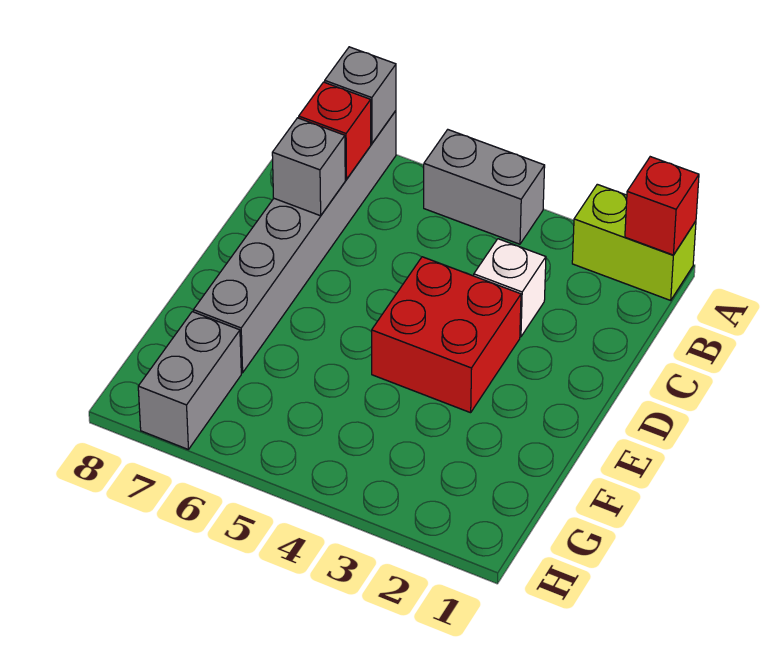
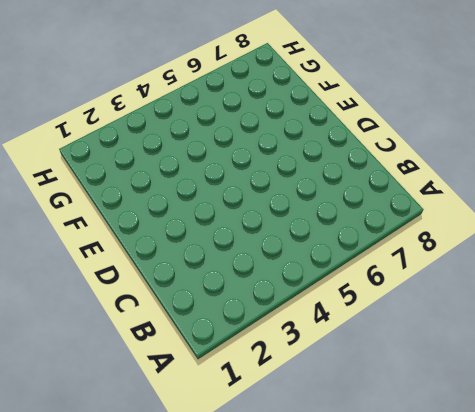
none -> lime brick A1:A2 level 1
none -> grey brick A4:A5 level 1

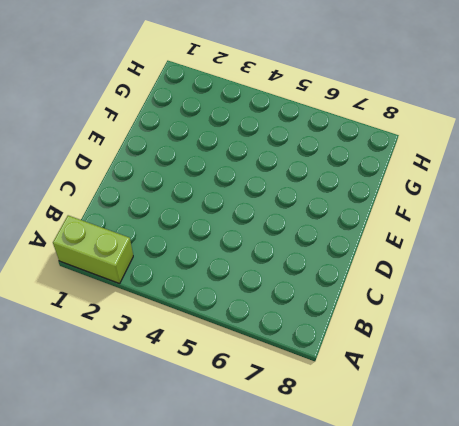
none -> grey brick A4:A5 level 1
none -> grey brick A7:F7 level 1

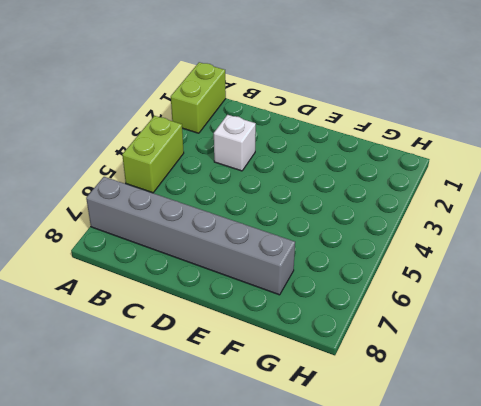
lime brick A4:A5 level 1 -> grey brick A4:A5 level 1
none -> red brick D3:E4 level 1
none -> grey brick G7:H7 level 1

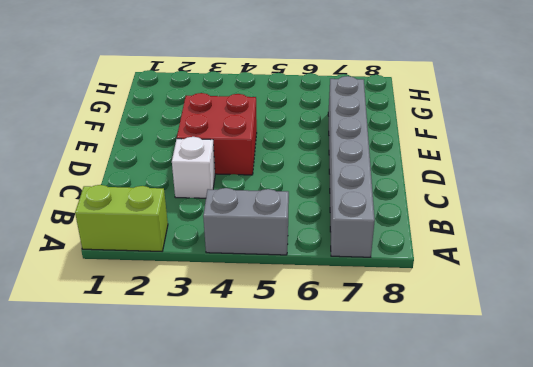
none -> grey brick G7:H7 level 1
none -> red brick A1 level 2

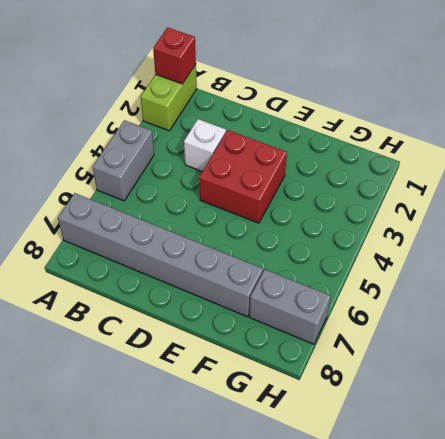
none -> grey brick A7 level 2
none -> red brick B7 level 2

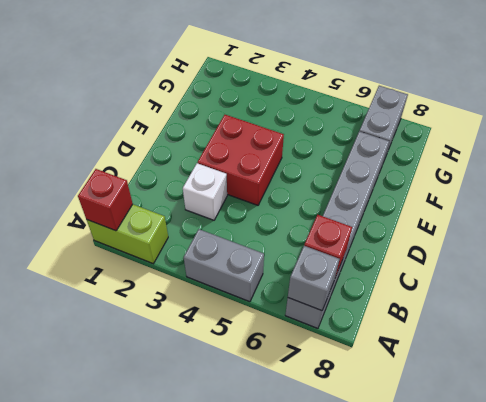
none -> grey brick C7 level 2

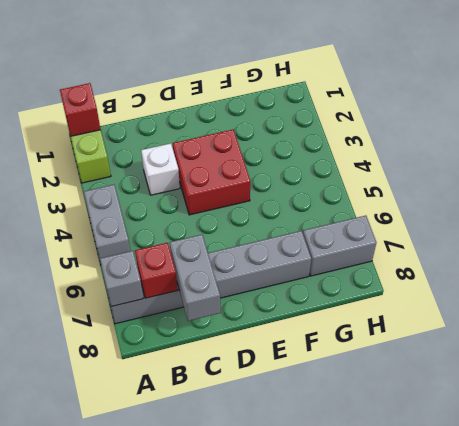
grey brick C7:C8 level 2 -> grey brick C7 level 2

